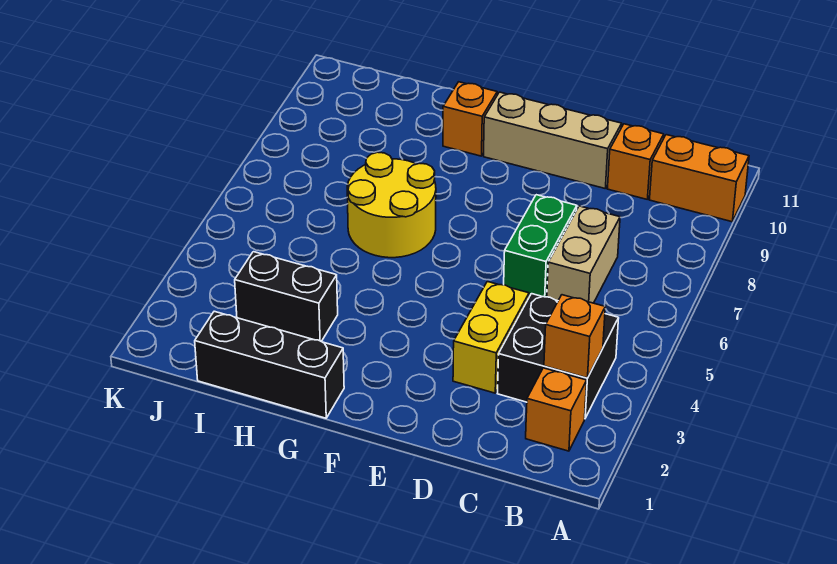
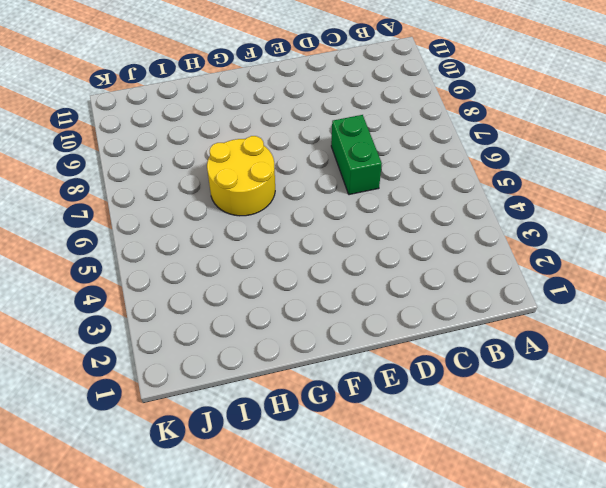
none -> orange brick A10:B10 level 1
none -> orange brick B2 level 1
none -> black brick B3:C4 level 1

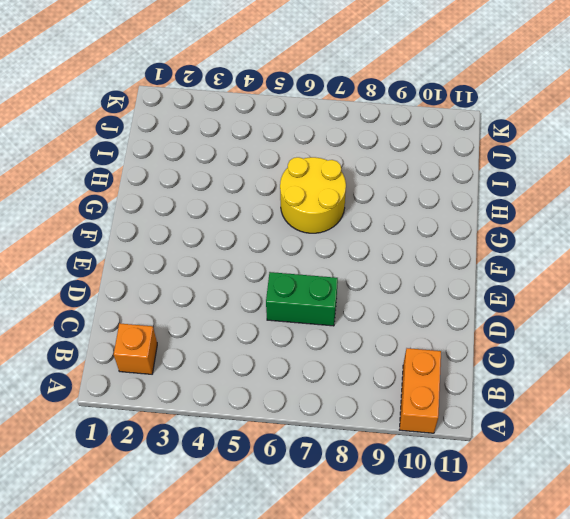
none -> black brick B3:C4 level 1
none -> tan brick C6:C7 level 1
none -> orange brick C10 level 1

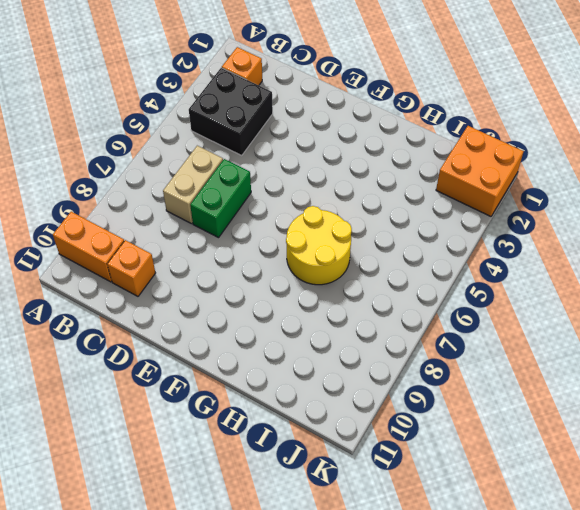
orange brick J1:K2 level 1 -> none
none -> yellow brick D3:D4 level 1
none -> tan brick D10:F10 level 1
none -> black brick G1:I1 level 1

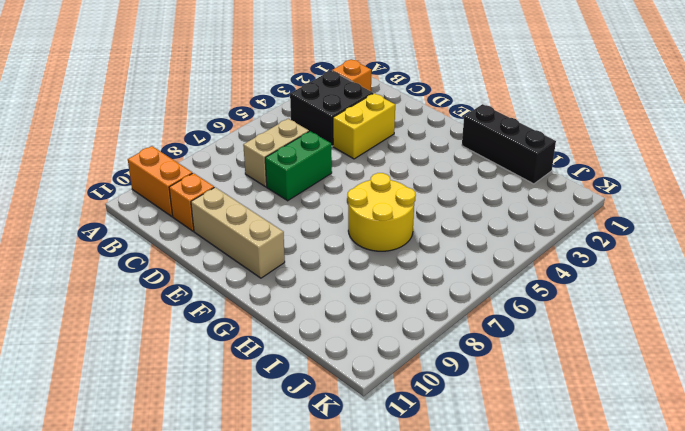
none -> orange brick G10 level 1
none -> black brick H3:I3 level 1
none -> orange brick B3 level 2

